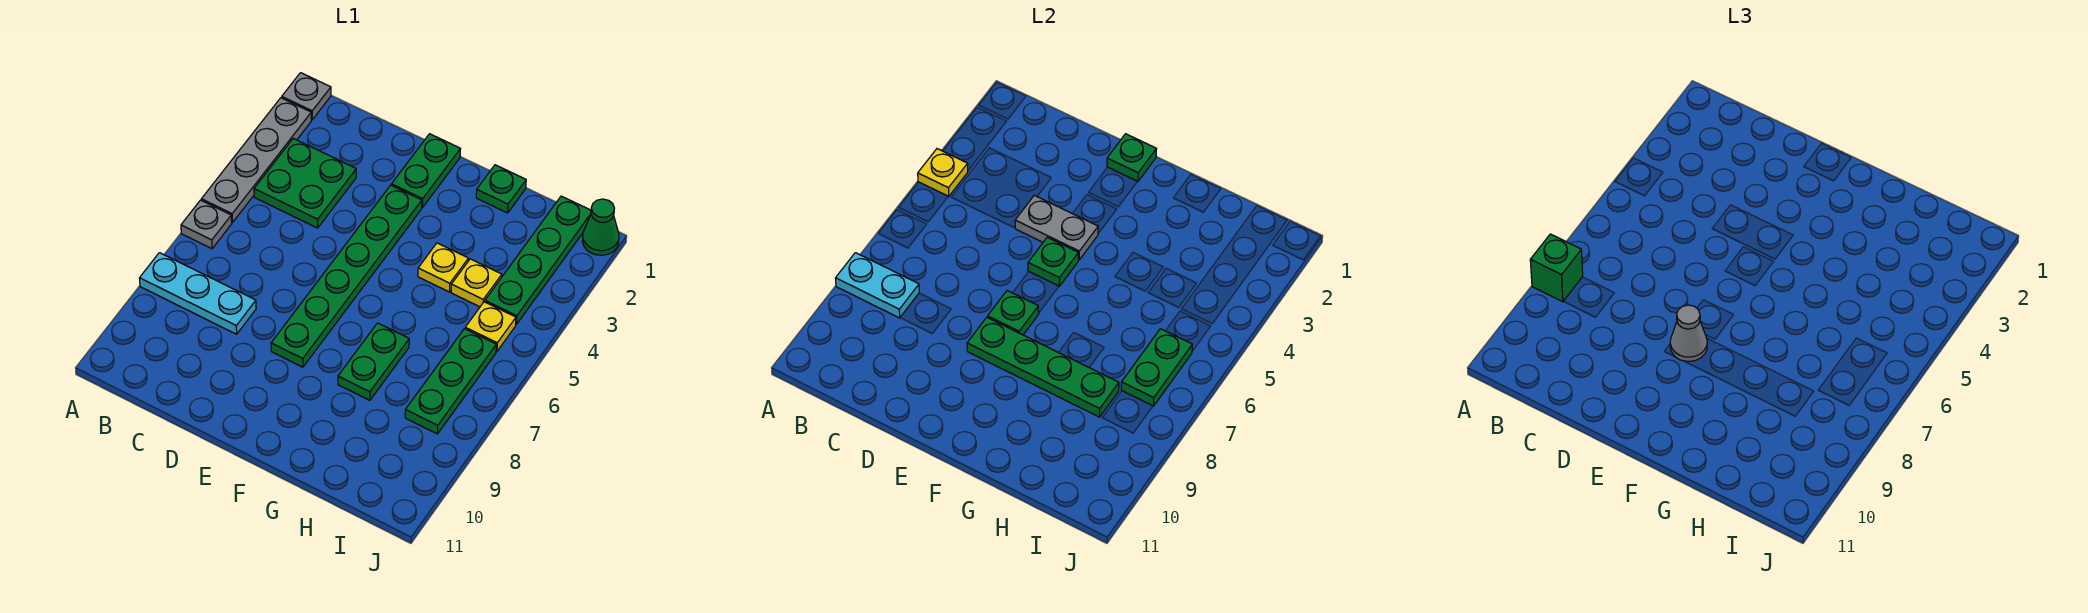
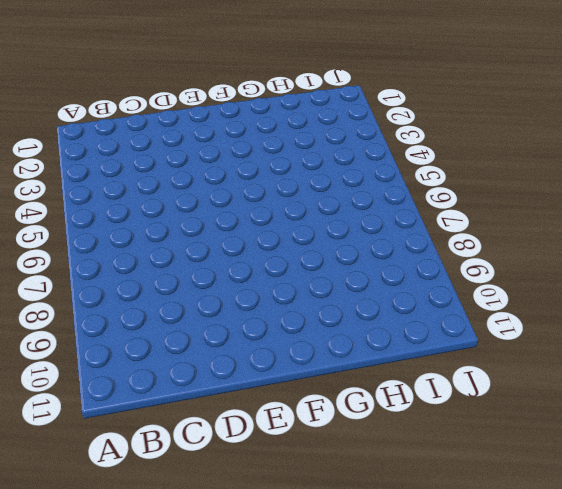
none -> grey plate A1 level 1
none -> grey plate A2:A5 level 1
none -> grey plate A6 level 1

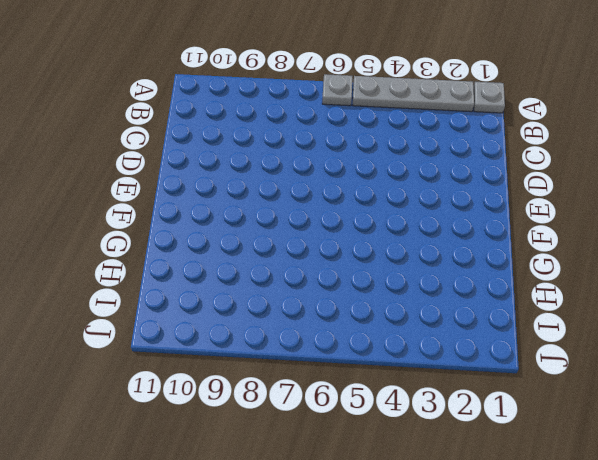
none -> cyan plate A8:C8 level 1
none -> green plate B3:C4 level 1
none -> green plate E1:E2 level 1

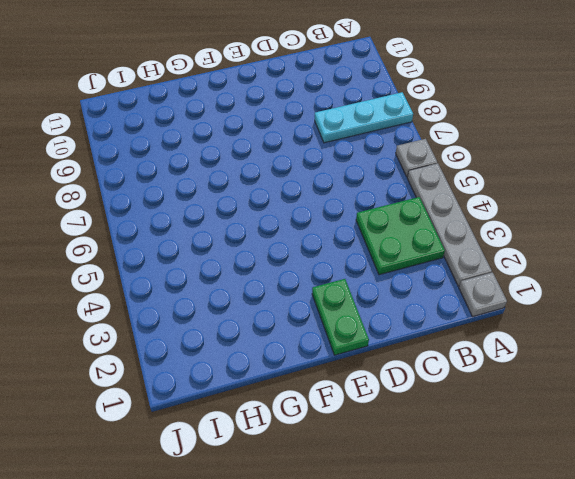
none -> green plate E3:E8 level 1
none -> green plate G1 level 1
none -> yellow plate G4 level 1

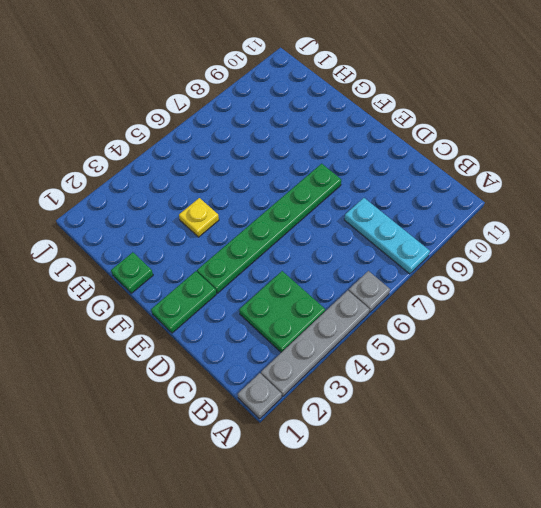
none -> green plate G7:G8 level 1
none -> yellow plate H4 level 1
none -> green plate I1:I4 level 1

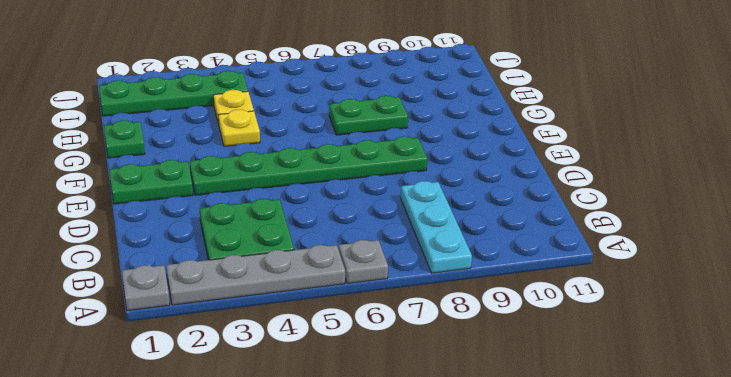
none -> yellow plate I5 level 1
none -> green plate I6:I8 level 1
none -> green cone J1 level 1

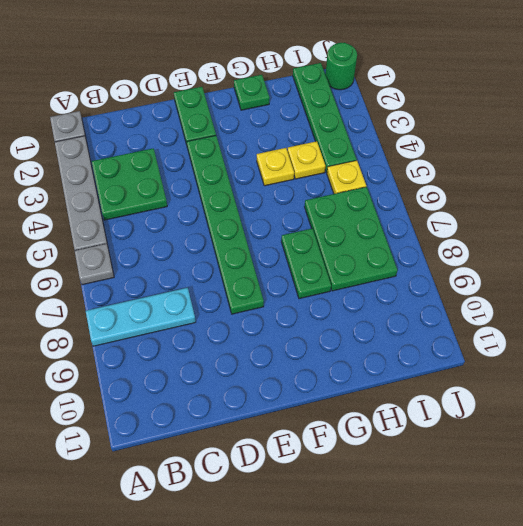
green plate H6:I8 level 1 -> green plate I6:I8 level 1
green round brick J1 level 1 -> green cone J1 level 1
none -> yellow plate A4 level 2
none -> cyan plate A8:B8 level 2
none -> grey plate D4:E4 level 2

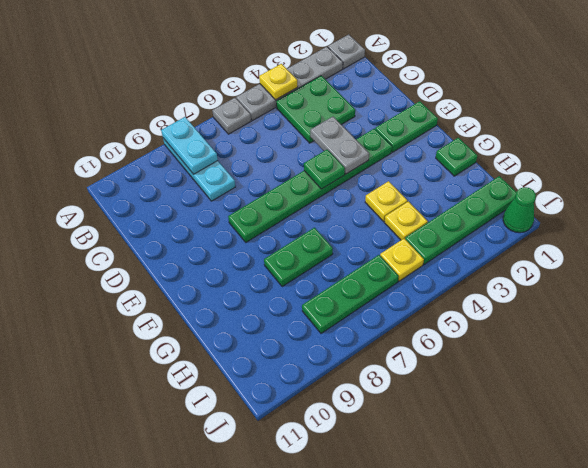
none -> green plate E1 level 2
none -> green plate E7 level 2
none -> green plate E8:H8 level 2

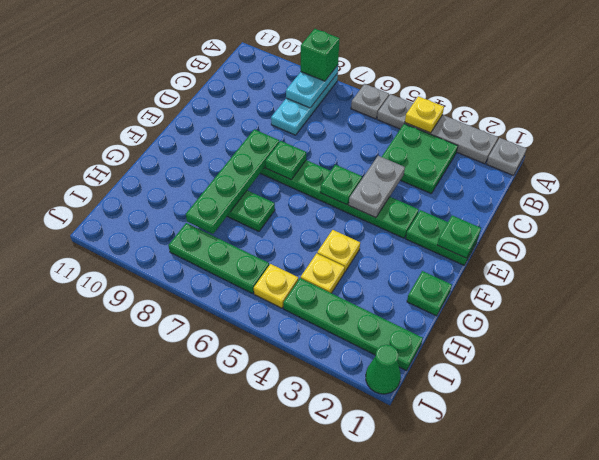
none -> green plate I6:I7 level 2
none -> grey cone E8 level 3

